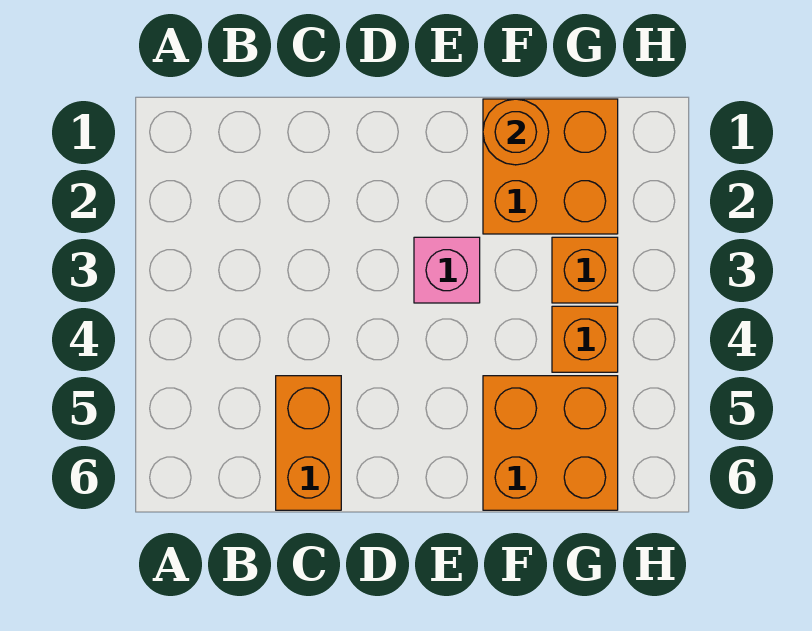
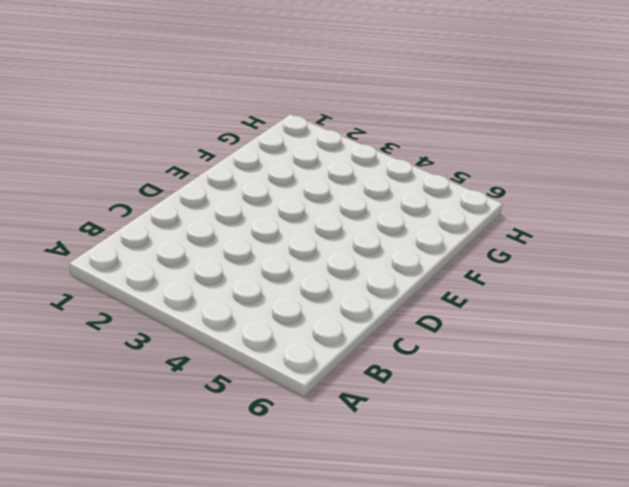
none -> orange brick C5:C6 level 1
none -> pink brick E3 level 1

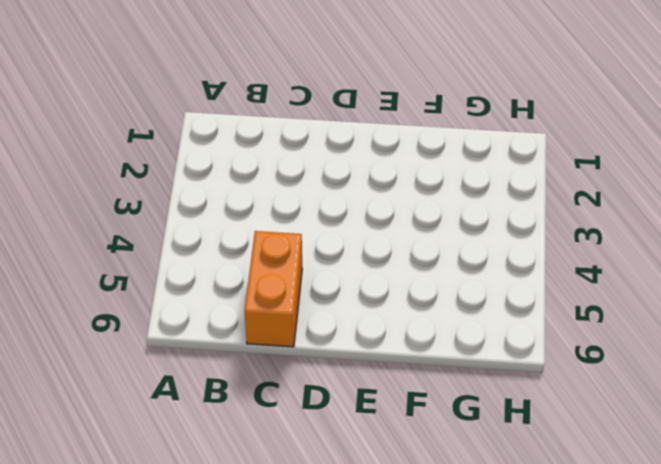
none -> pink brick E3 level 1
none -> orange brick F1:G2 level 1

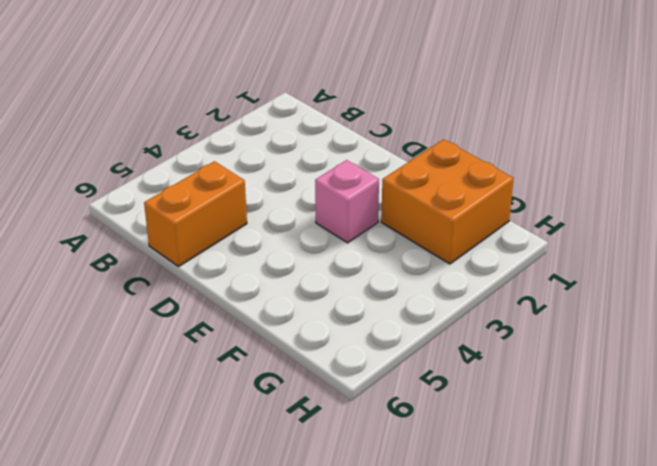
none -> orange brick F5:G6 level 1
none -> orange brick G3 level 1

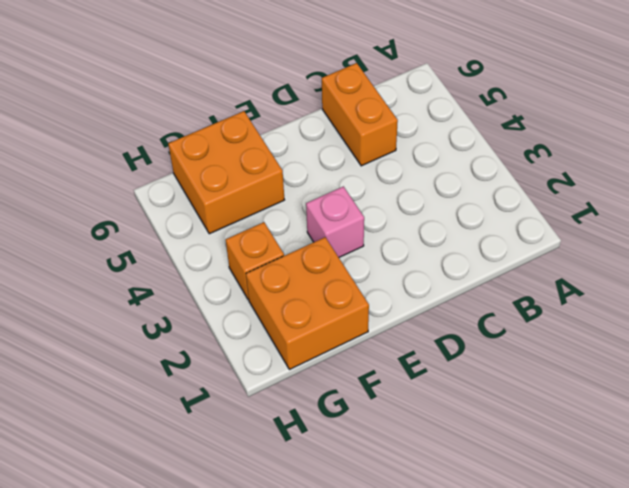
none -> orange brick G4 level 1
none -> orange round brick F1 level 2

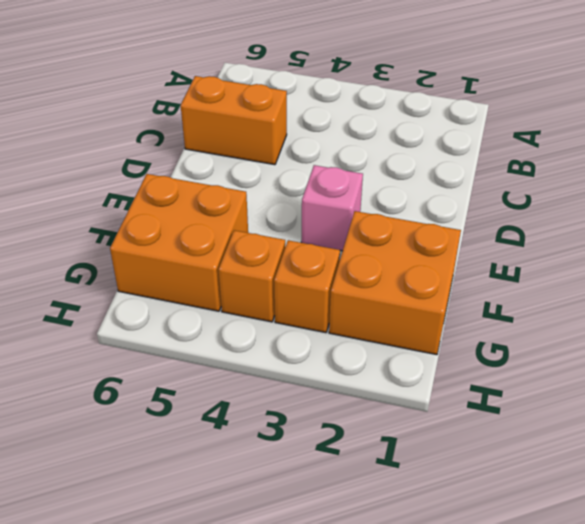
none -> orange round brick F1 level 2

